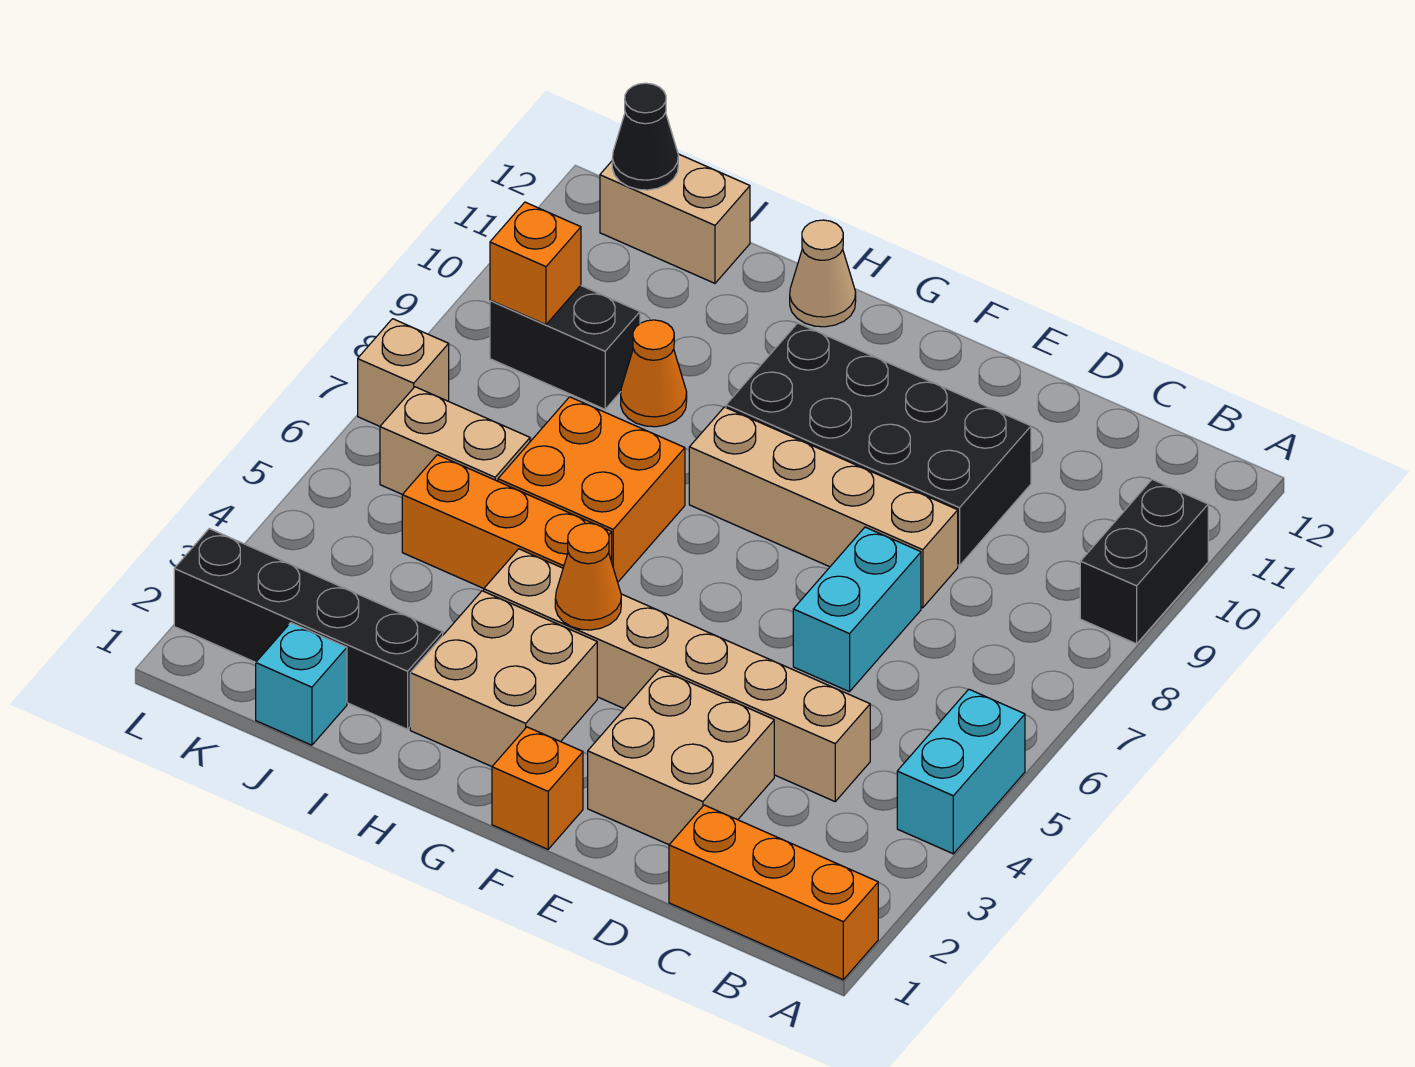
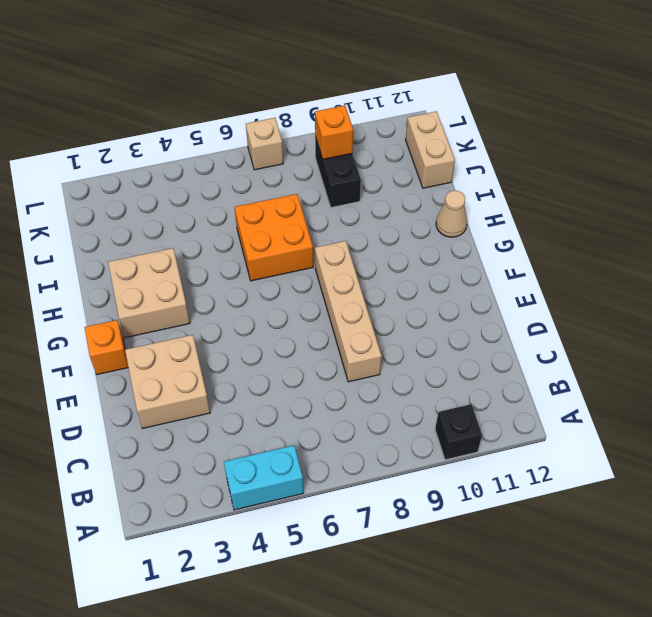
black brick A10 level 1 -> black brick A9:A10 level 1
none -> orange brick A1:C1 level 1
none -> tan brick C4:H4 level 1
none -> cyan brick D6:D7 level 1

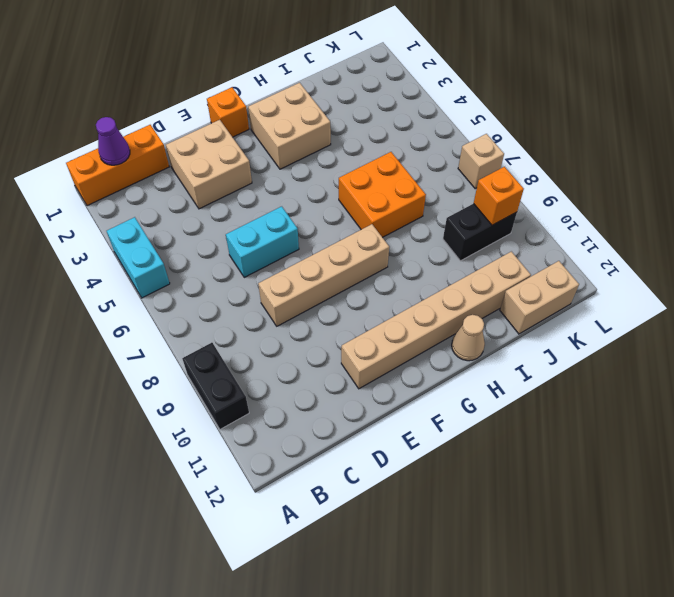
purple cone B1 level 2 -> none
cyan brick D6:E6 level 1 -> cyan brick D6:D7 level 1
tan brick E11:J11 level 1 -> tan brick C4:H4 level 1
none -> black brick D9:G10 level 1
none -> orange brick H5:J5 level 1
none -> black brick I2:L2 level 1

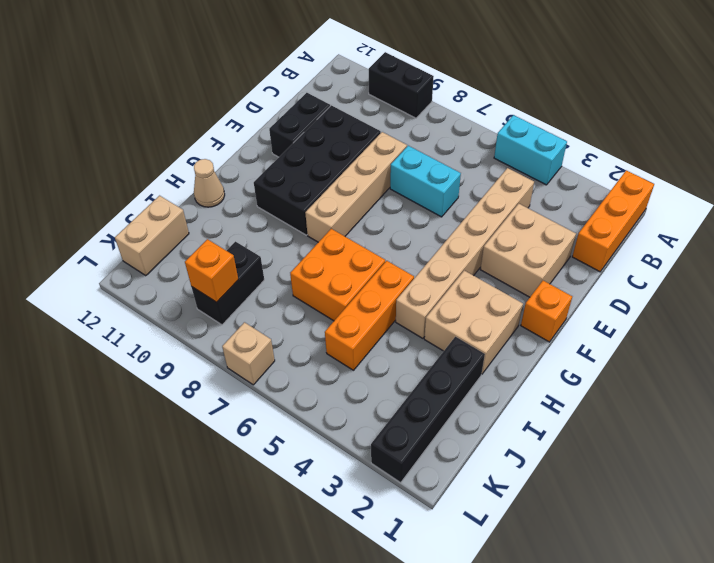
black brick D11:E11 level 1 -> none
none -> orange cone I9 level 1
none -> cyan brick J1 level 1
none -> tan brick J6:K6 level 1

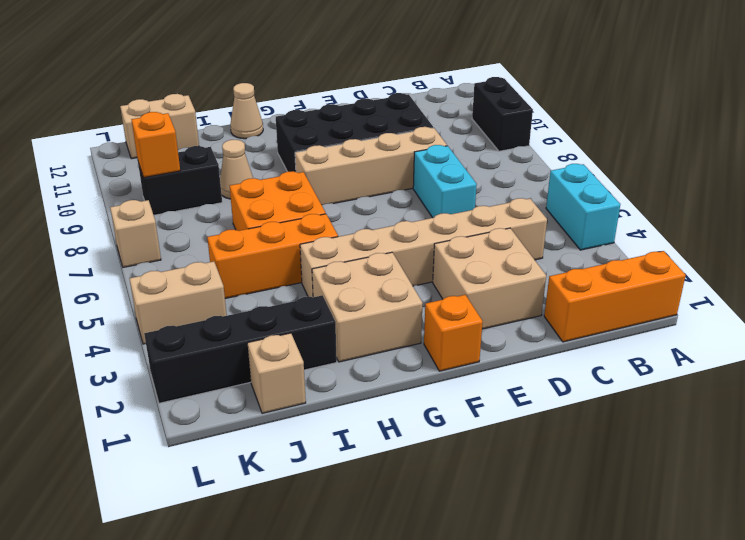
tan cone I9 level 1 -> orange cone I9 level 1
tan brick J1 level 1 -> cyan brick J1 level 1
tan brick K4:L4 level 1 -> tan brick J6:K6 level 1
none -> orange cone G4 level 2
none -> black cone K12 level 2

